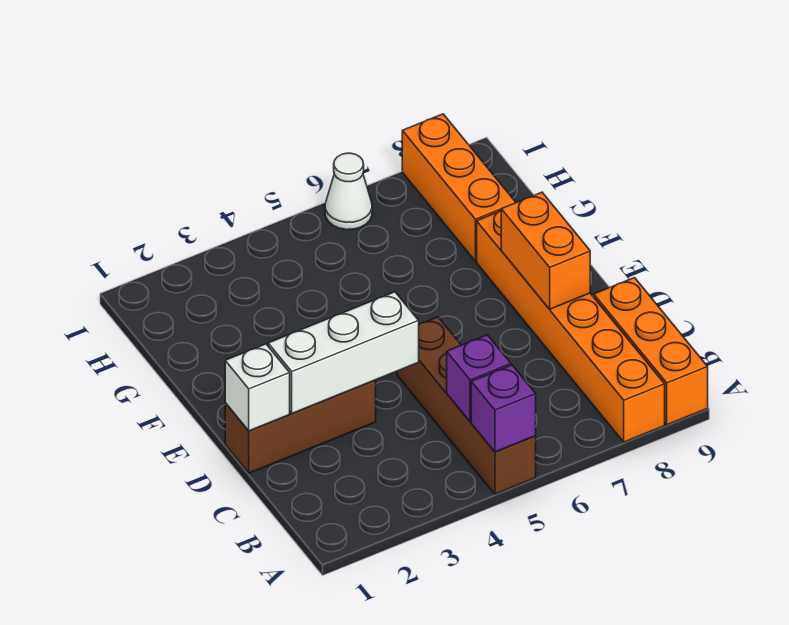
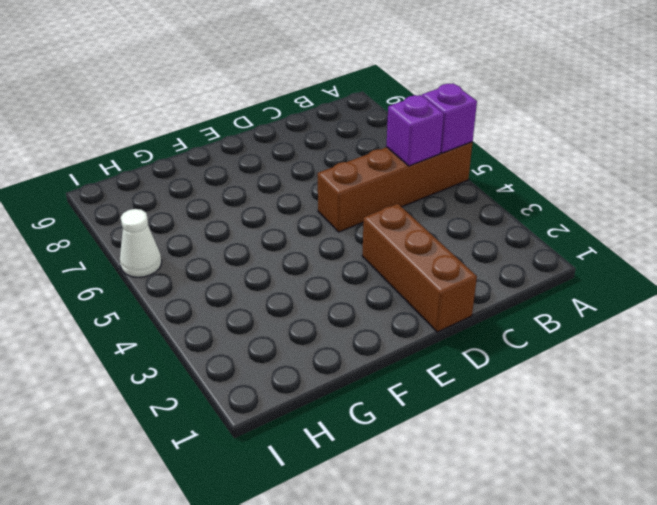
none -> orange brick A8:F8 level 1
none -> orange brick A9:C9 level 1

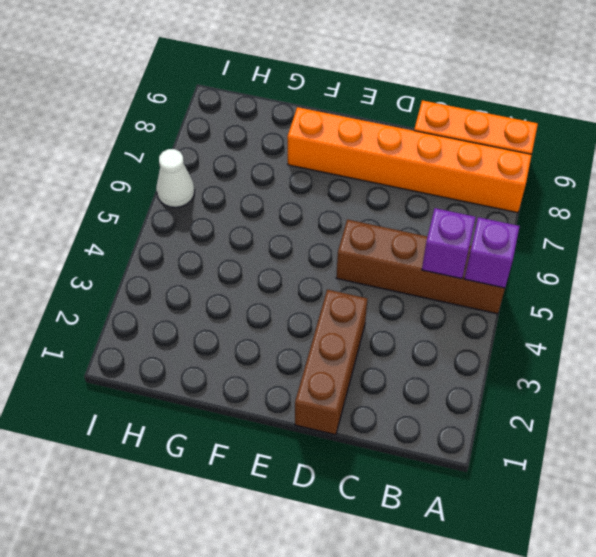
none -> orange brick G8:I8 level 1
none -> white brick D1 level 2

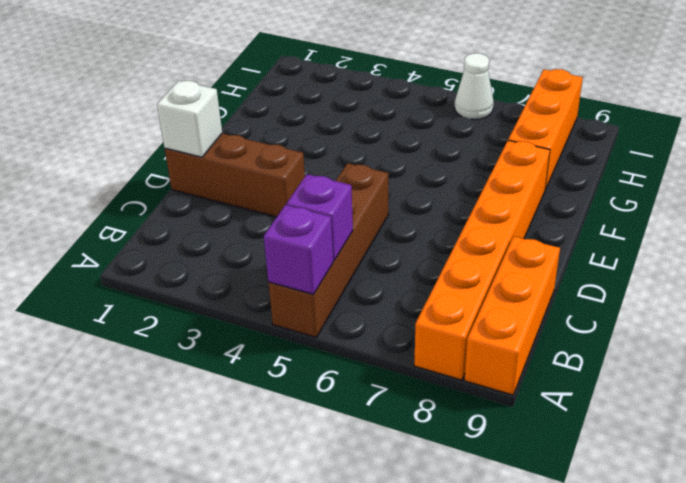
none -> white brick D2:D4 level 2
none -> orange brick D8:E8 level 2

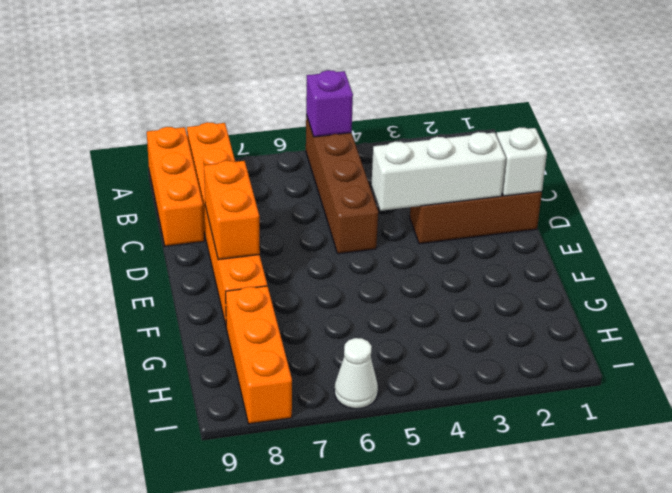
none -> purple brick B5 level 2

